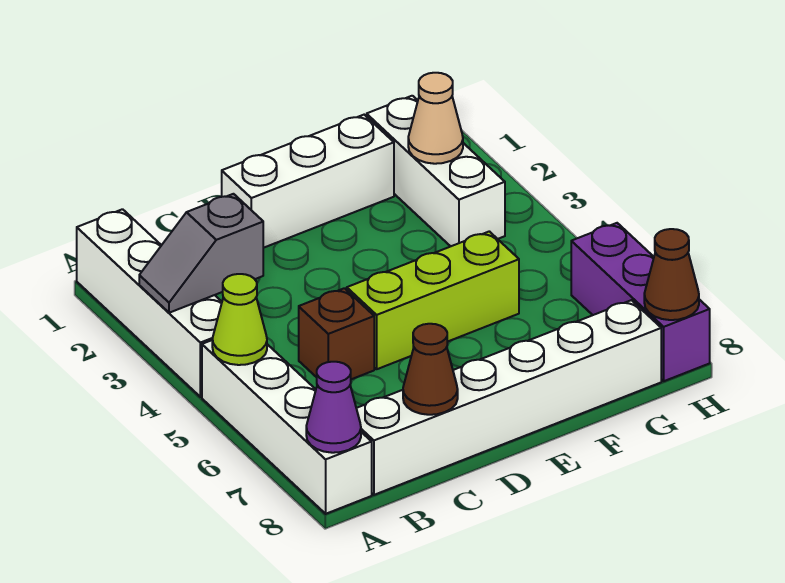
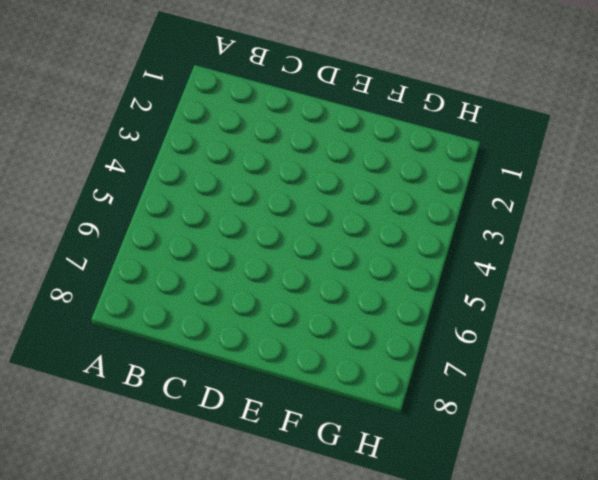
none -> white brick A1:A4 level 1
none -> white brick A5:A8 level 1
none -> white brick B8:G8 level 1

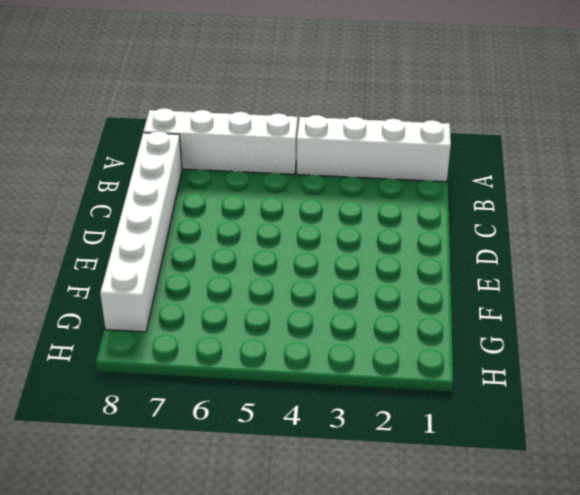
none -> brown brick C5 level 1
none -> white brick D1:F1 level 1
none -> lime brick D5:F5 level 1

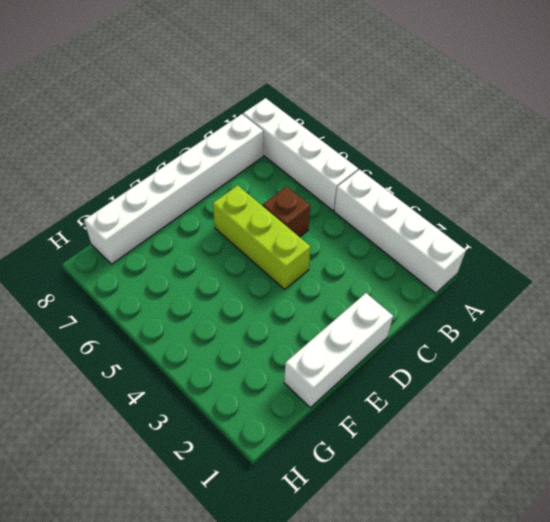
lime brick D4:D6 level 1 -> lime brick D5:F5 level 1
none -> white brick G1:G3 level 1
none -> purple brick H6:H8 level 1
none -> grey slope A3:B3 level 2 top B

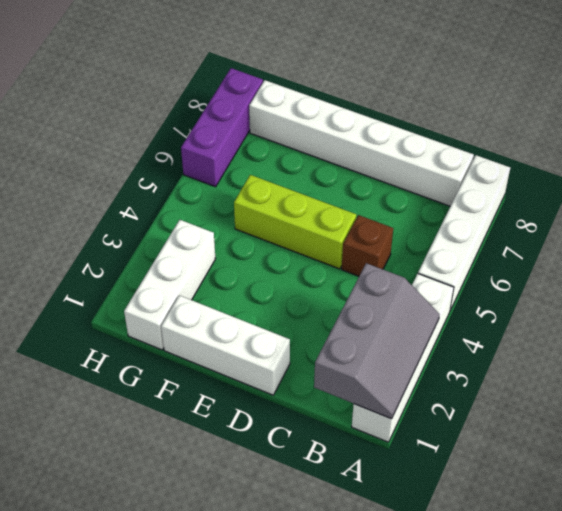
grey slope A1:B3 level 2 top B -> grey slope A3:B3 level 2 top B
none -> lime cone A5 level 2
none -> purple cone A8 level 2
none -> brown cone C8 level 2

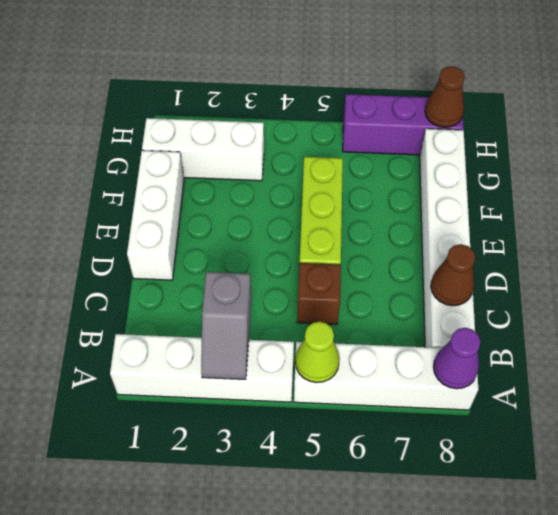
none -> tan cone G2 level 2

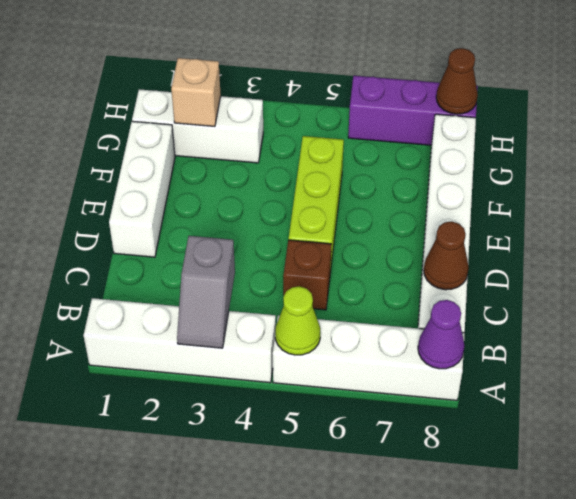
tan brick G2 level 2 -> tan cone G2 level 2

